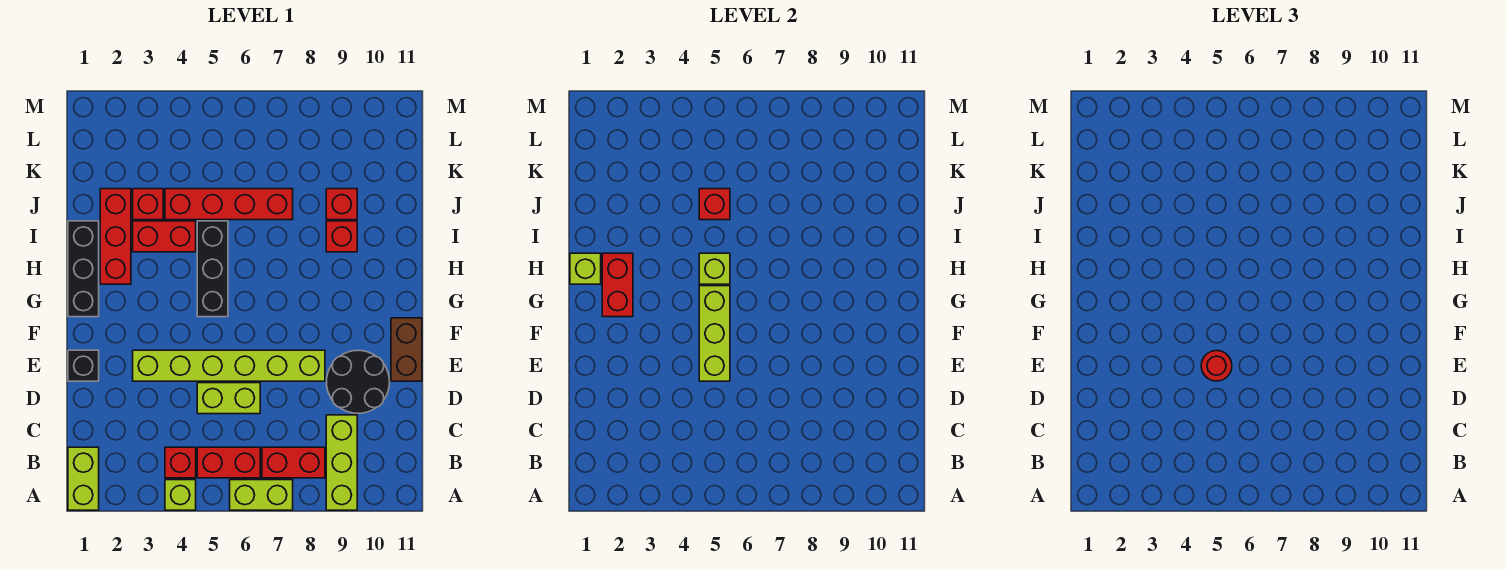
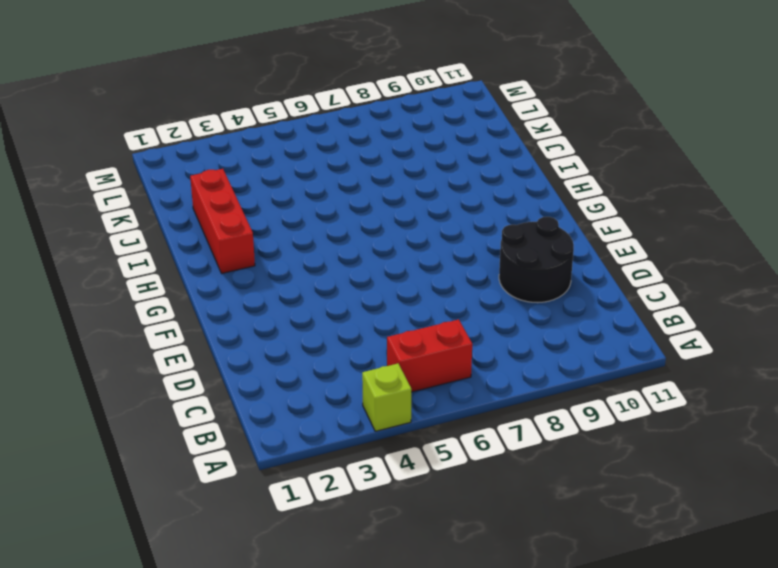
none -> lime brick A1:B1 level 1
none -> lime brick A6:A7 level 1
none -> lime brick A9:C9 level 1

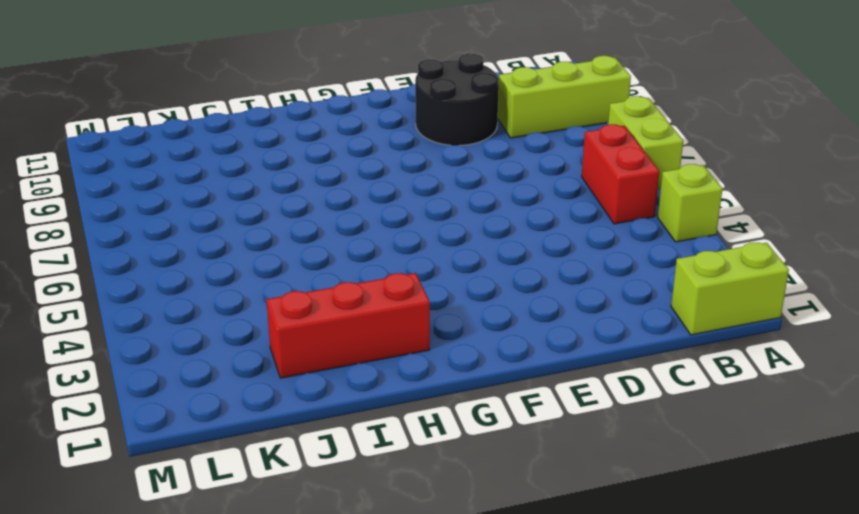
none -> red brick B4 level 1
none -> red brick B7:B8 level 1
none -> lime brick D5:D6 level 1

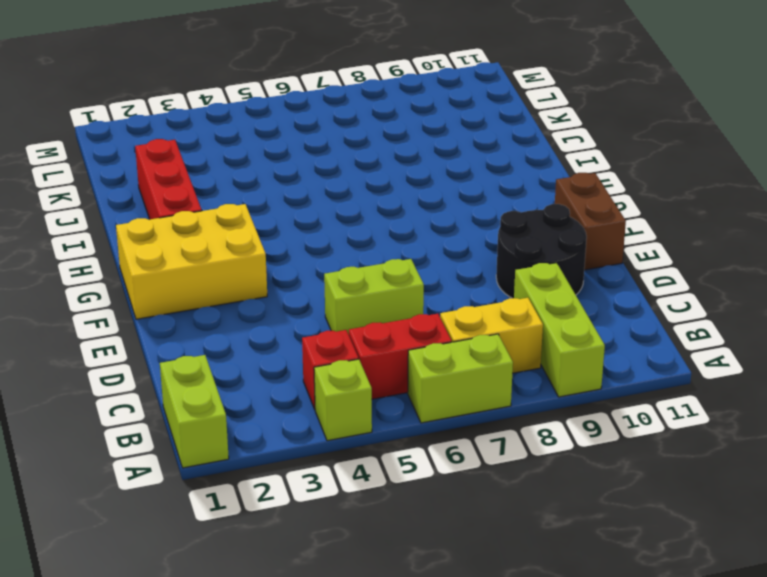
yellow brick B7:B8 level 1 -> red brick B7:B8 level 1
yellow brick F1:G3 level 1 -> black brick G1:I1 level 1
none -> black brick E1 level 1
none -> lime brick E3:E8 level 1
none -> black brick G5:I5 level 1

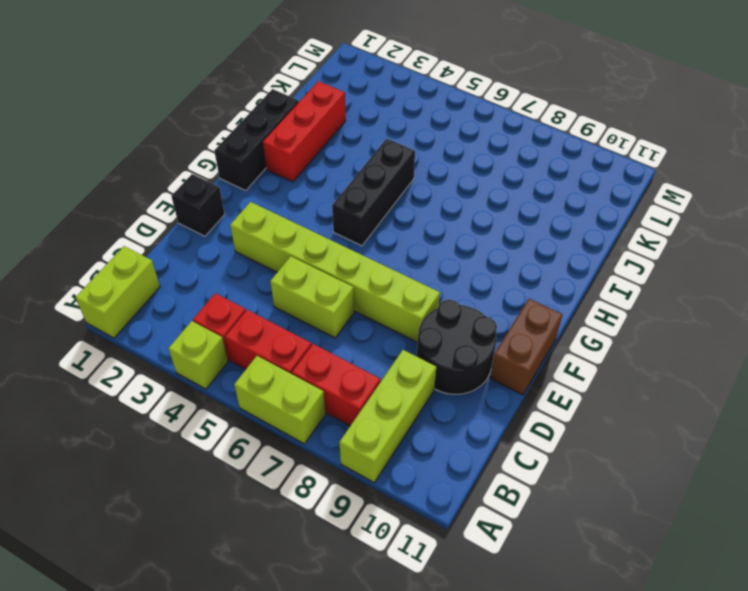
none -> red brick I3:I4 level 1
none -> red brick I9 level 1
none -> red brick J3 level 1

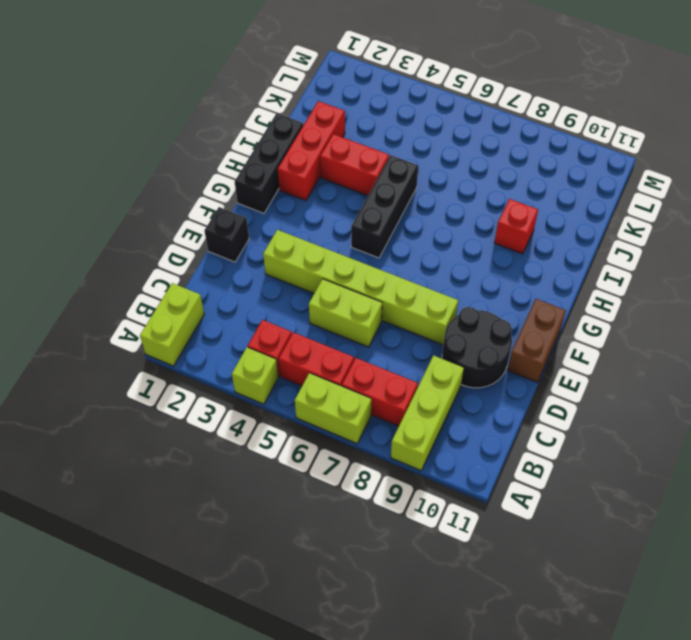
none -> red brick J3 level 1
none -> red brick J4:J7 level 1
none -> red brick J9 level 1

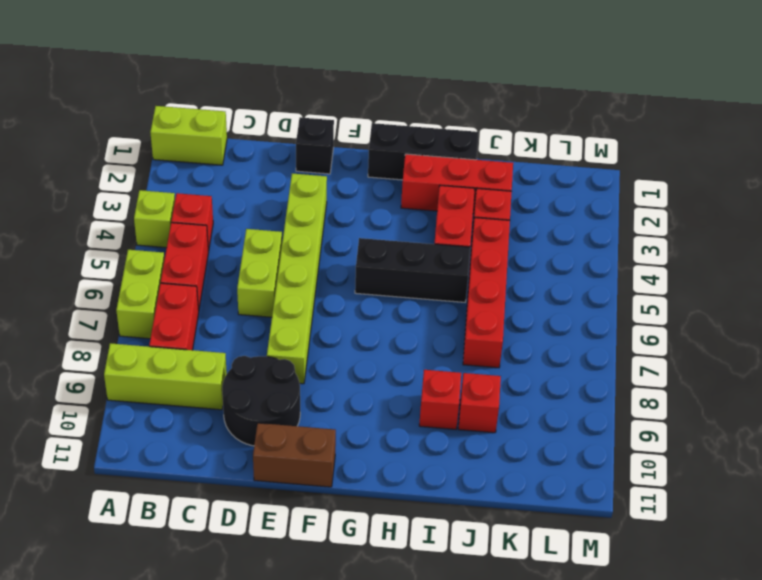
none -> lime brick E5:G5 level 2
none -> red brick G2:H2 level 2
none -> lime brick H1 level 2

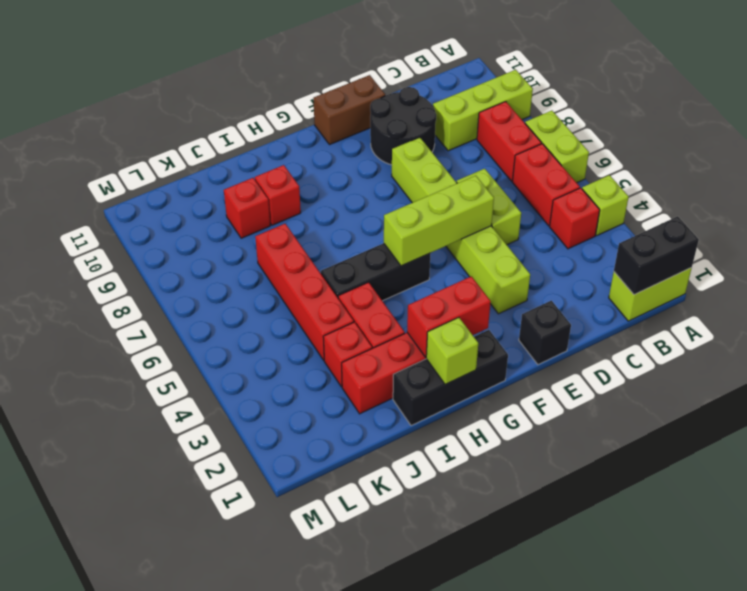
black brick A1:B1 level 2 -> none
none -> lime brick H5 level 2
none -> red brick J5 level 2
none -> red round brick E5 level 3

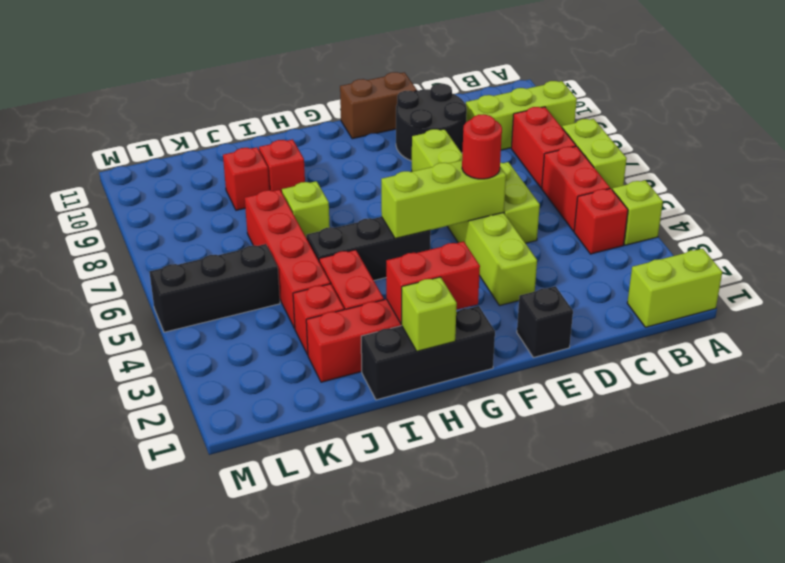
lime brick I7 level 1 -> lime brick H5 level 2
black brick K5:M5 level 1 -> none
none -> red brick J5 level 2

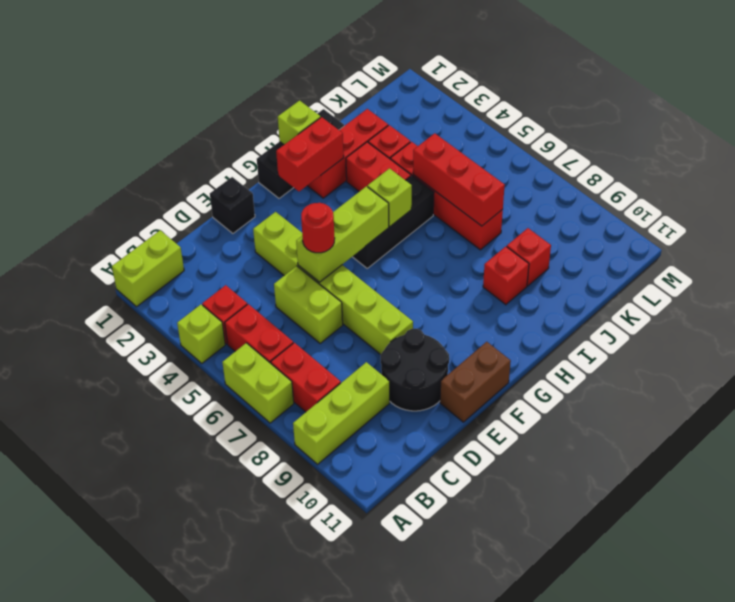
red brick J5:J7 level 2 -> red brick J5 level 2

